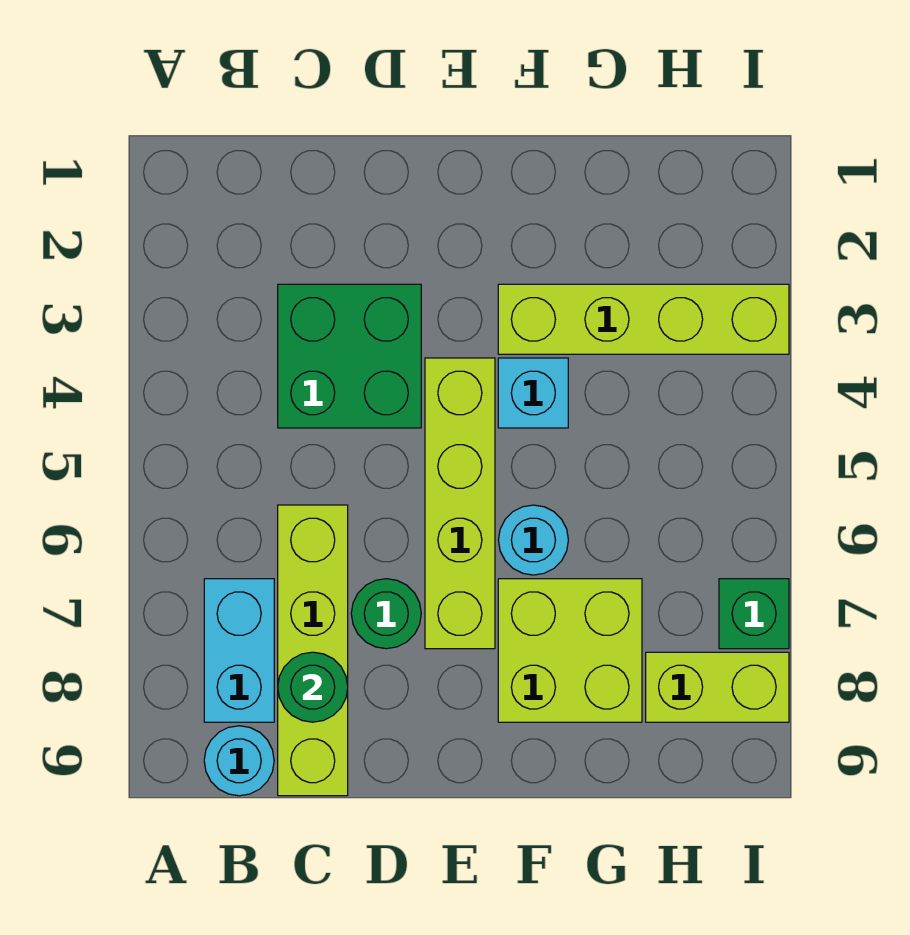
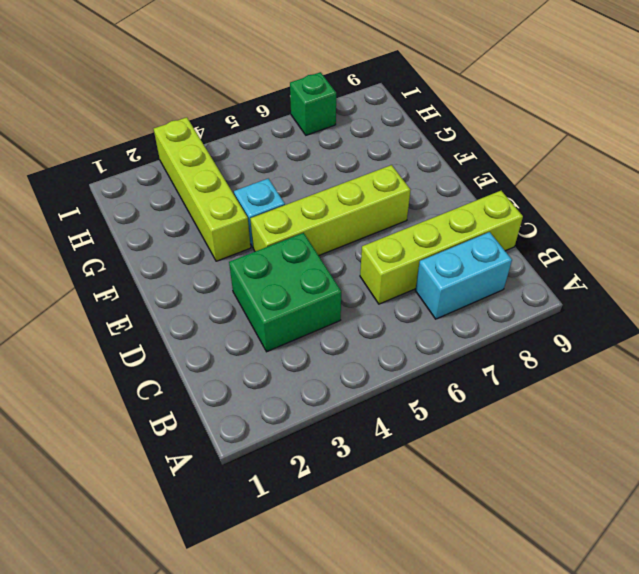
none -> cyan round brick B9 level 1
none -> green round brick D7 level 1
none -> cyan round brick F6 level 1

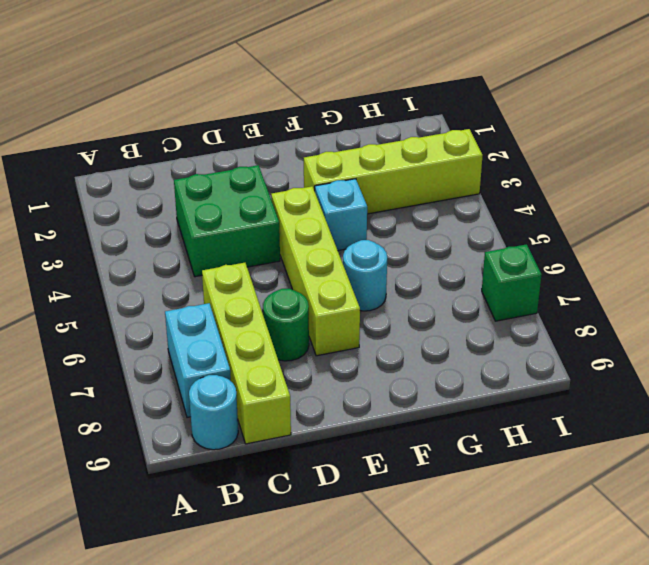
none -> lime brick F7:G8 level 1
none -> lime brick H8:I8 level 1
none -> green round brick C8 level 2

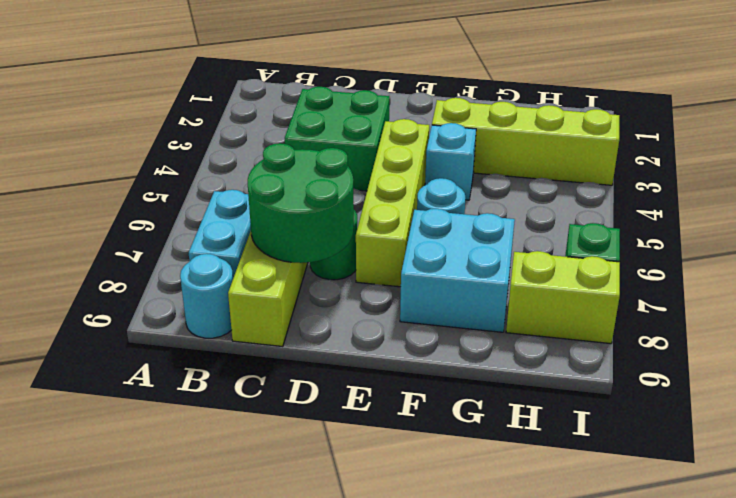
green round brick C7:D8 level 2 -> green round brick C8 level 2
cyan brick F7:G8 level 1 -> lime brick F7:G8 level 1

